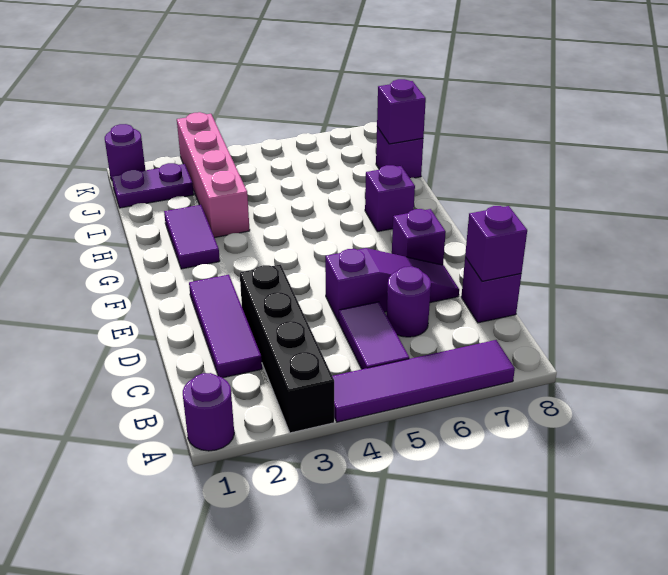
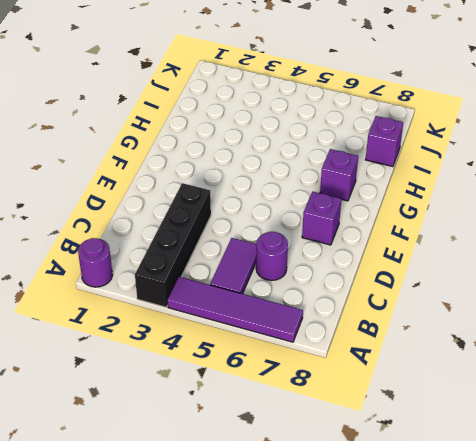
none -> purple tile C2:E2 level 1
none -> purple brick C8 level 1
none -> purple slope D5:D7 level 1 top 5

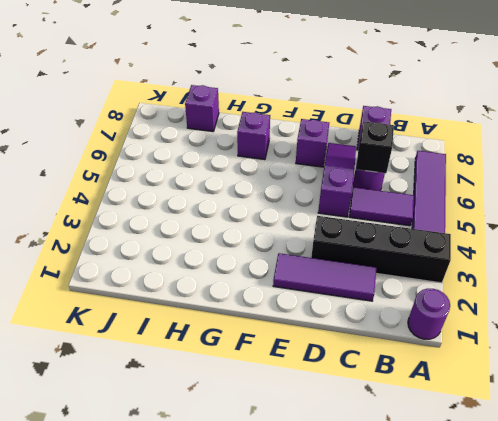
black brick C6 level 2 -> none
none -> purple tile G2:H2 level 1
none -> pink brick H3:K3 level 1
none -> purple plate J1:J2 level 1

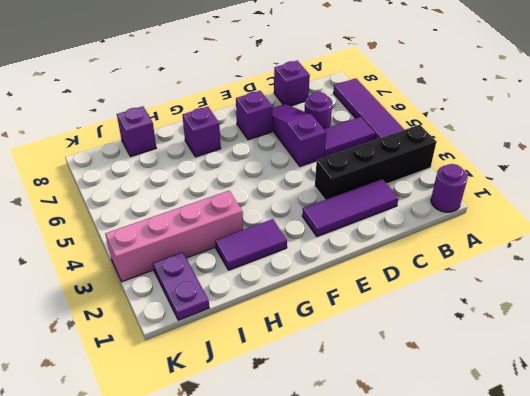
none -> purple round brick K1 level 1
none -> purple brick C8 level 2
none -> purple brick I8 level 2

